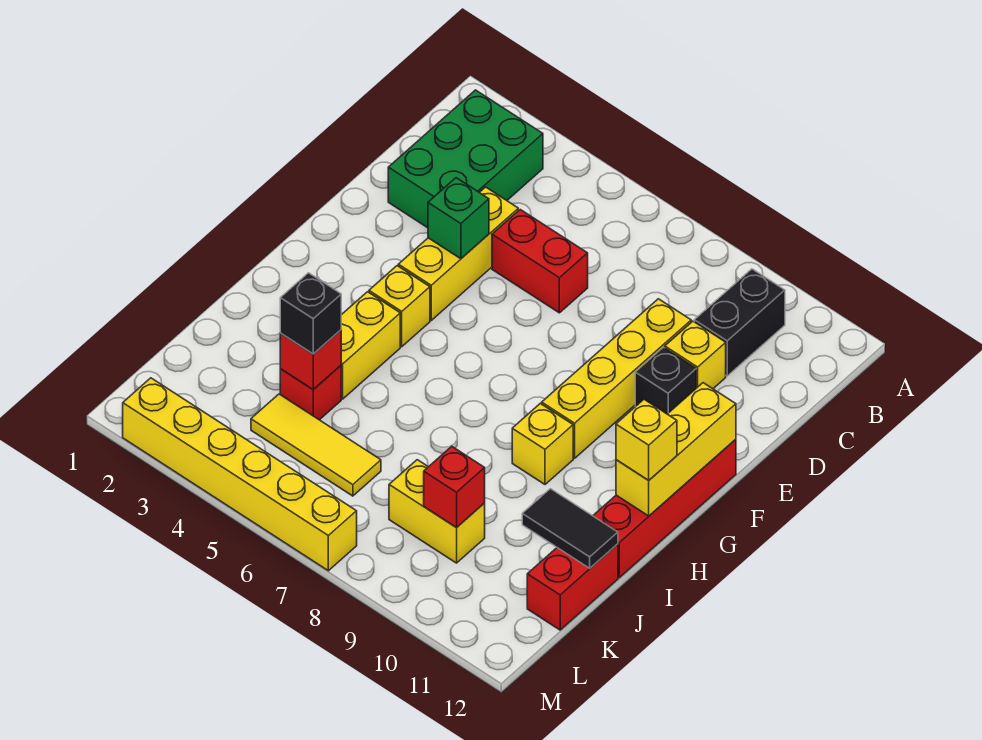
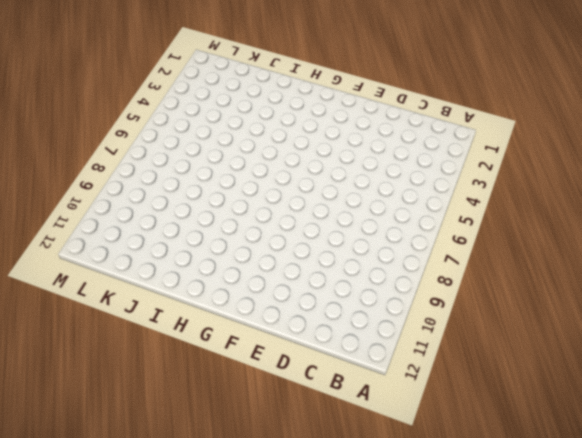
none -> green brick B2:D3 level 1
none -> black brick B10:C10 level 1
none -> yellow brick D4:F4 level 1

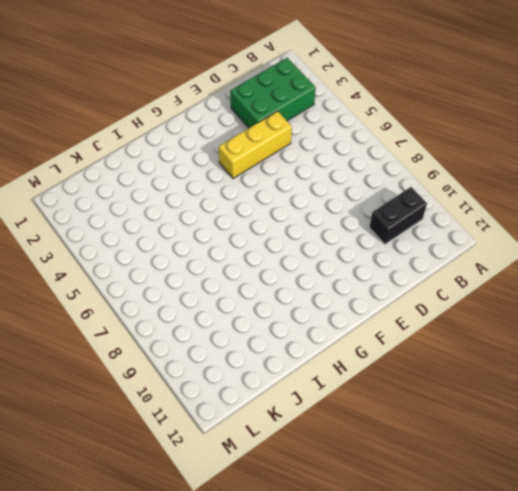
none -> red brick D5:D6 level 1
none -> yellow brick D9:G9 level 1
none -> yellow brick D10 level 1

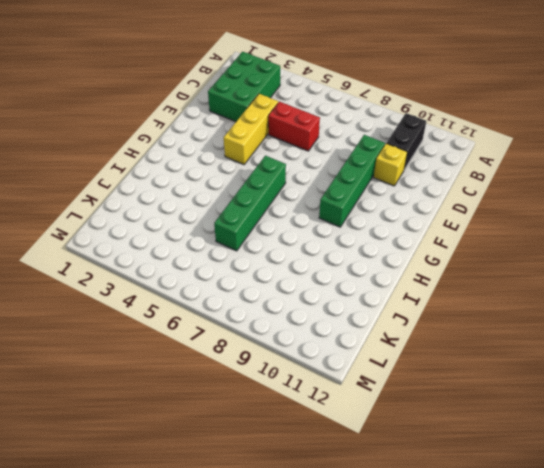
green brick D9:G9 level 1 -> yellow brick D9:G9 level 1
green brick G6:J6 level 1 -> none
none -> black brick E10 level 1
none -> red brick F12:I12 level 1
none -> yellow brick G4 level 1

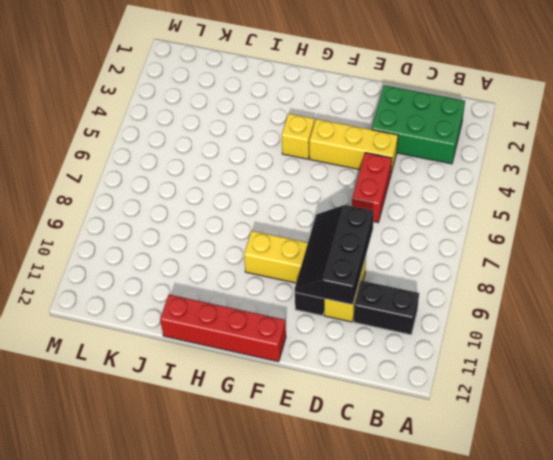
black slope D8:E10 level 2 top D -> none
none -> yellow brick H4:I4 level 1
none -> yellow brick H9 level 1
none -> red brick J4 level 1

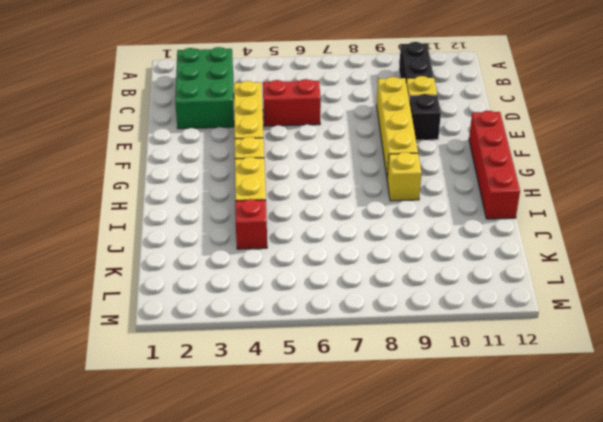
none -> red brick J12:K12 level 1
none -> yellow tile K4:K6 level 1
none -> yellow brick K8:K9 level 1

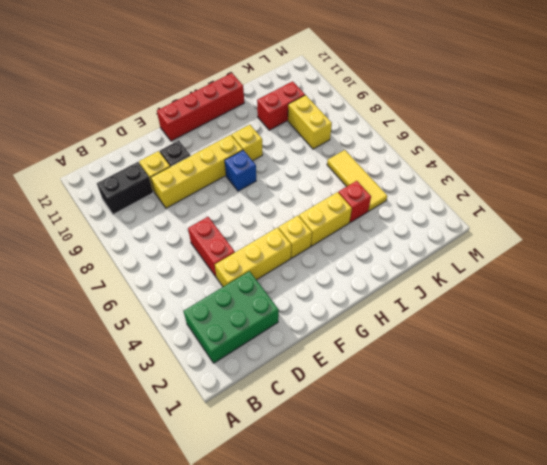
blue brick G8 level 1 -> none
red brick J10:K10 level 1 -> red brick J12:K12 level 1
none -> yellow brick M2:M7 level 1
none -> green brick E4 level 2
none -> yellow brick F12:H12 level 2

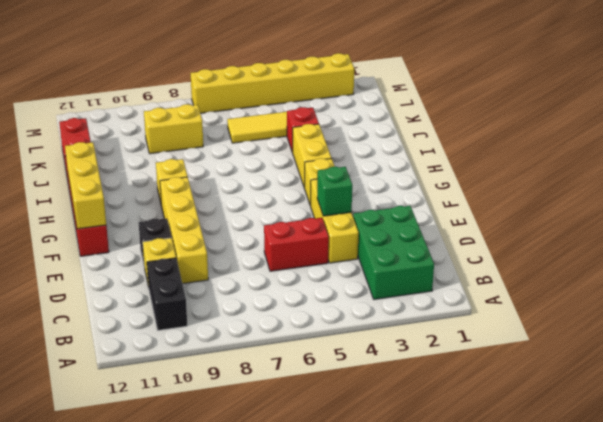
none -> red brick J4 level 2
none -> black tile J11:J12 level 2
none -> red brick K9 level 2

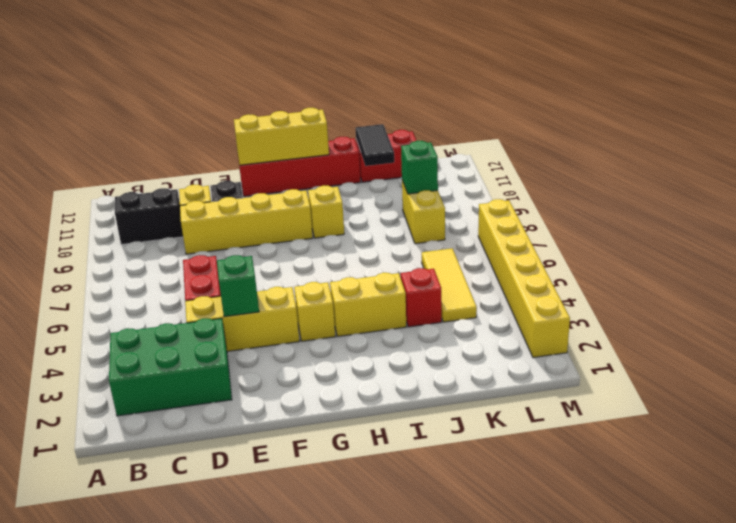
green brick K9 level 2 -> red brick K9 level 2
none -> red brick J4 level 2
none -> yellow brick H12 level 3
none -> black brick J4 level 3

